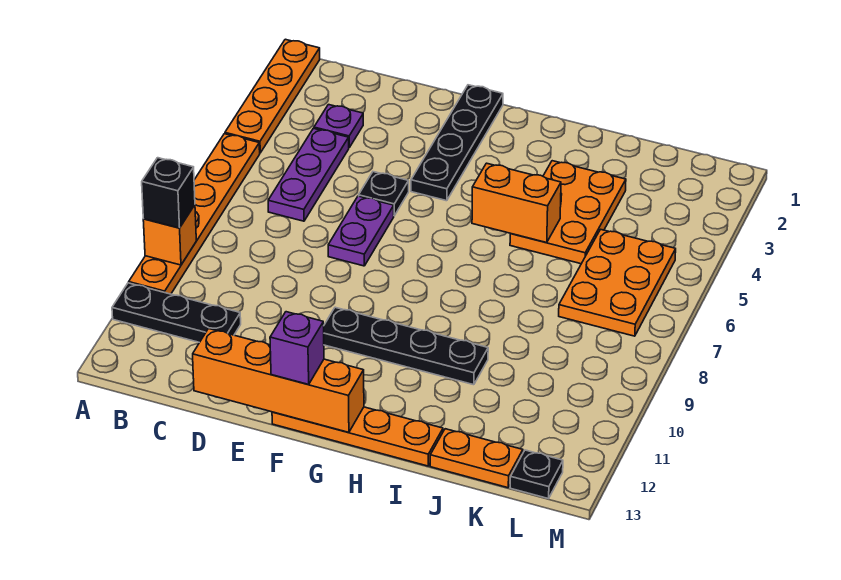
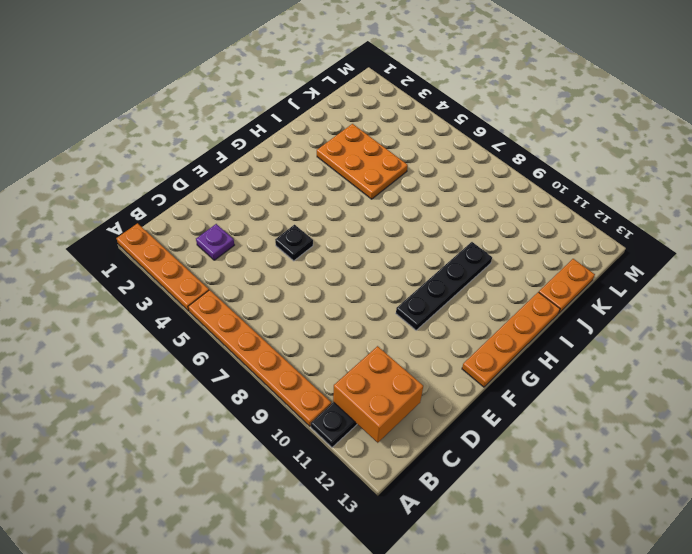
orange brick B11:C12 level 2 -> none
none -> purple plate C4:C6 level 1
none -> purple plate E6:E7 level 1
none -> black plate F1:F4 level 1

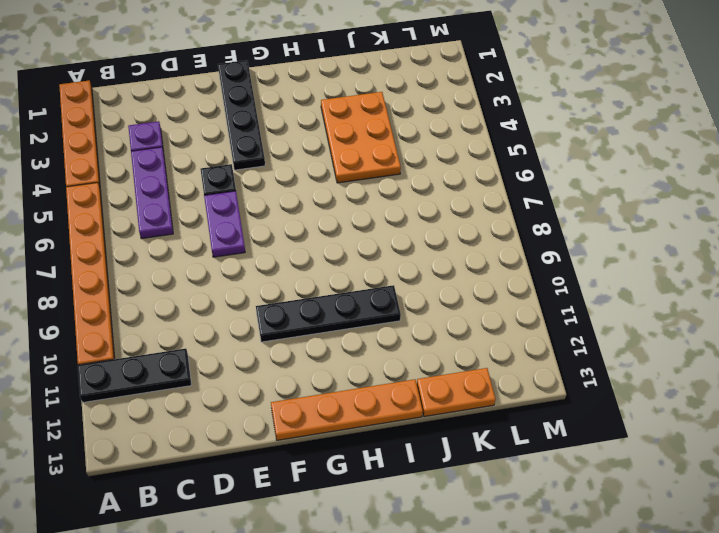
none -> orange plate K5:L7 level 1
none -> black plate L13 level 1
none -> orange brick A9 level 2

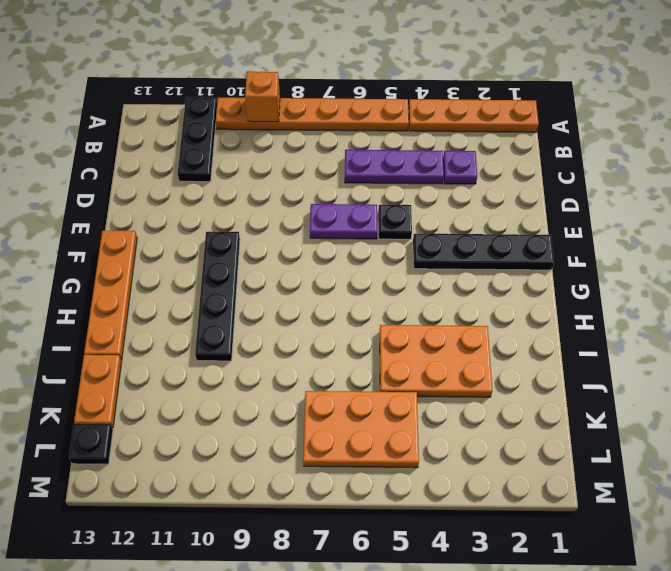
none -> orange brick D13:G13 level 2
none -> orange brick H5:I5 level 2
none -> black brick A9 level 3

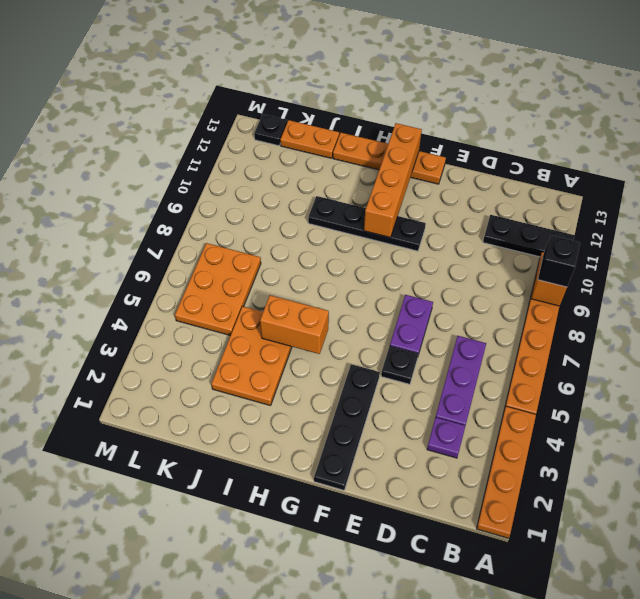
orange brick G10:G13 level 2 -> orange brick D13:G13 level 2
none -> purple brick F13 level 3

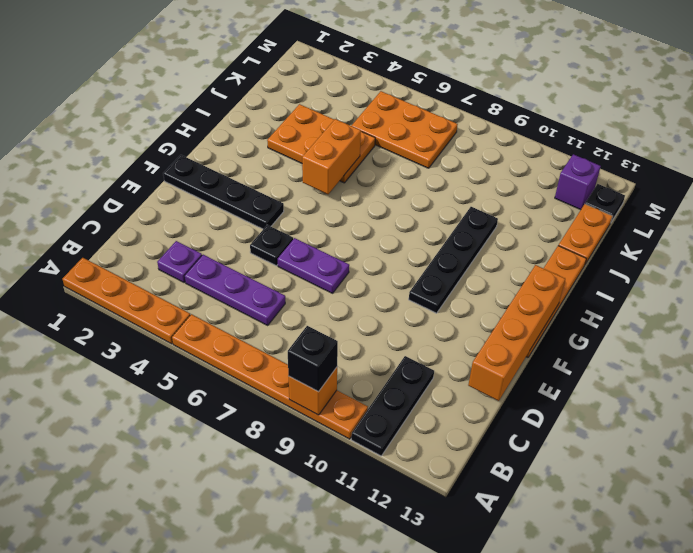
purple brick L12 level 1 -> purple brick F13 level 3

